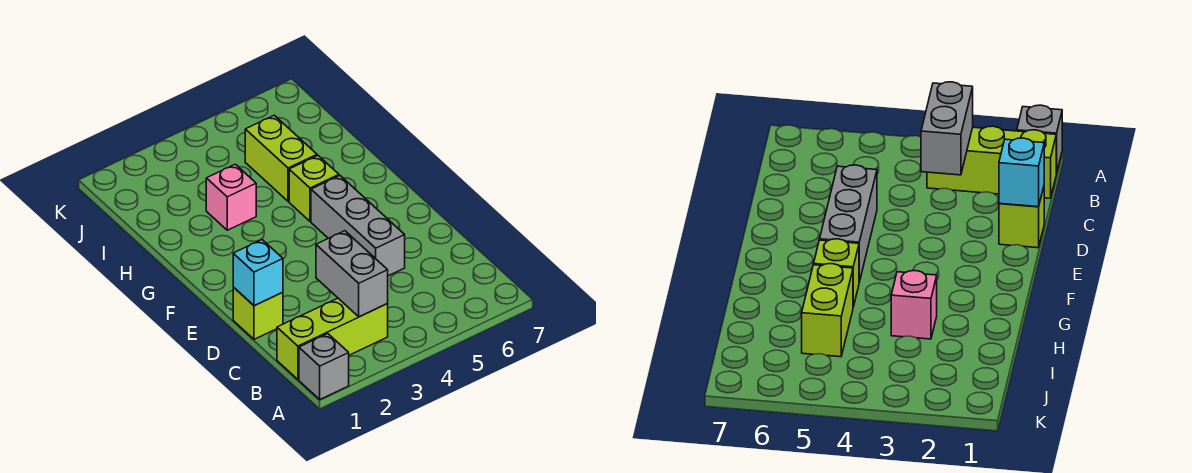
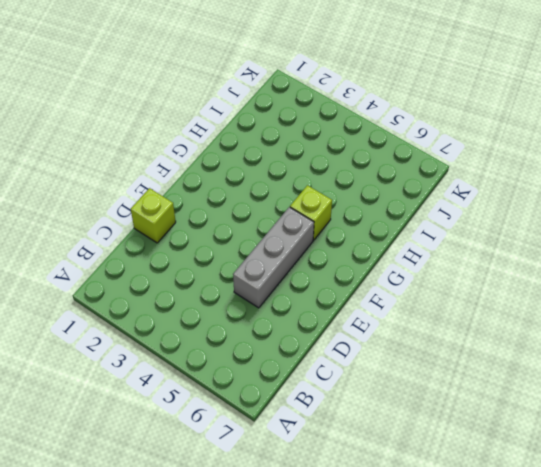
none -> grey brick A1 level 1
none -> lime brick B1:B3 level 1

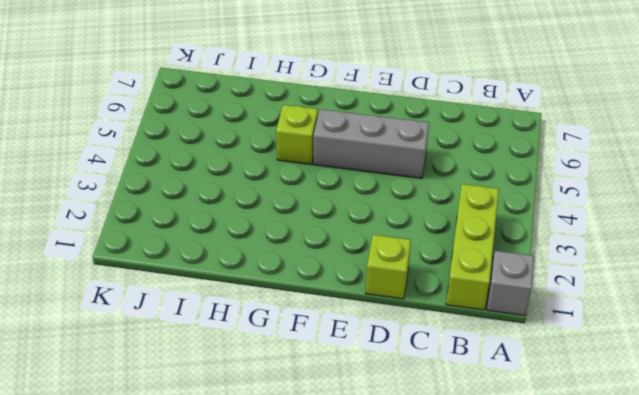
none -> pink brick H3 level 1
none -> lime brick H5:I5 level 1

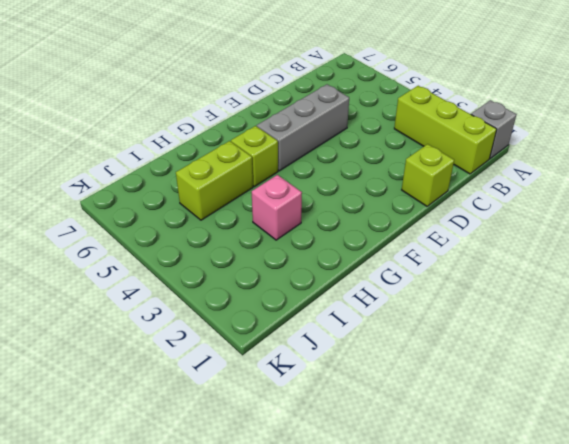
none -> grey brick B3:C3 level 2
none -> cyan brick D1 level 2

